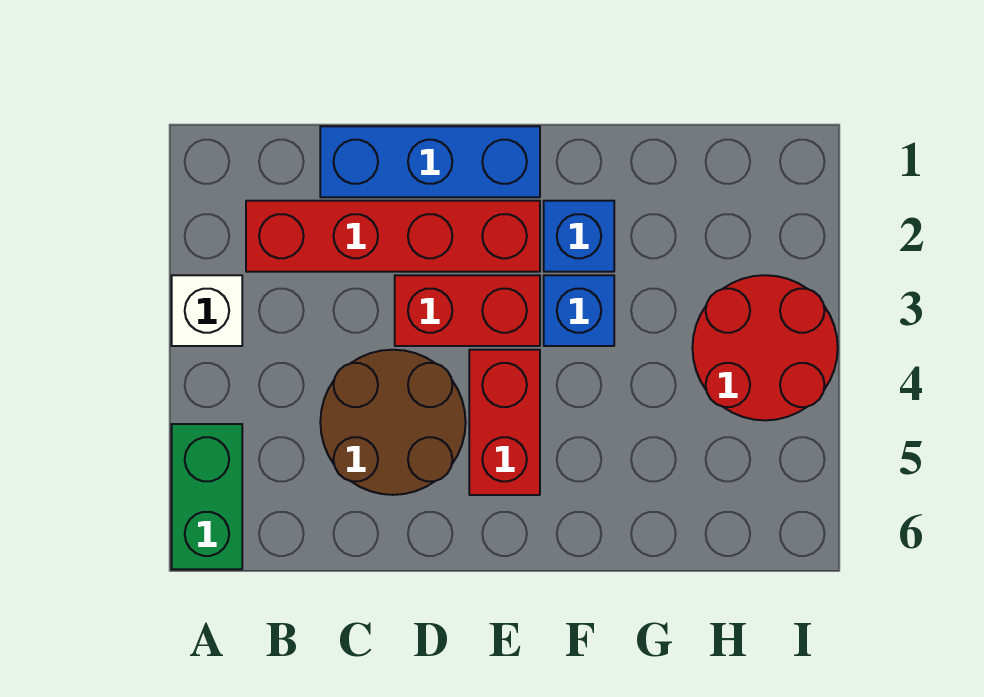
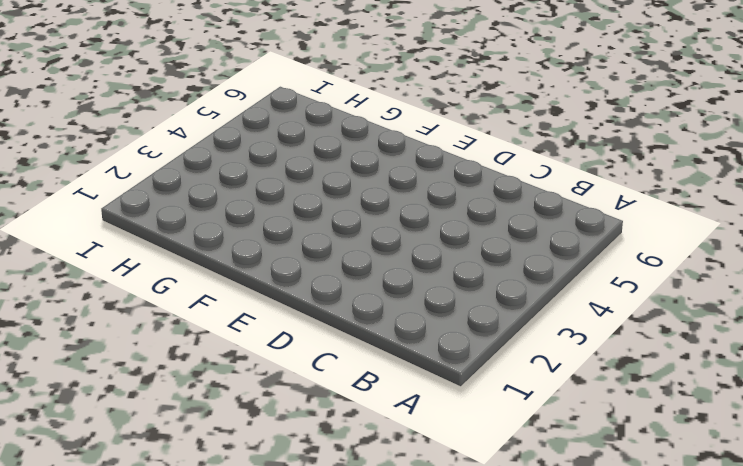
none -> white brick A3 level 1
none -> green brick A5:A6 level 1

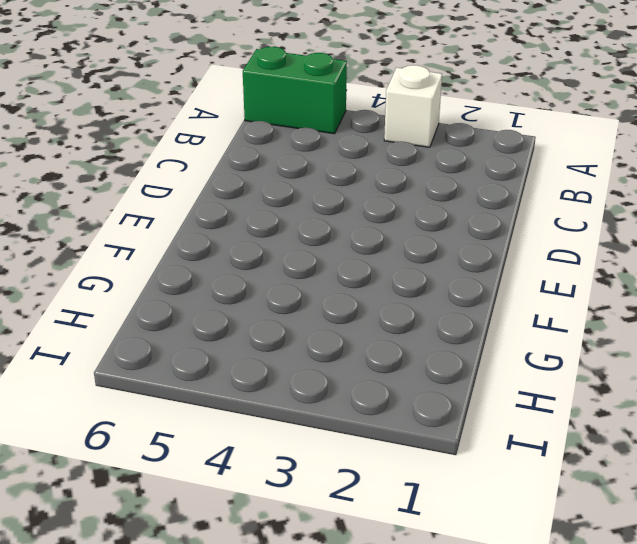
none -> red brick B2:E2 level 1
none -> blue brick C1:E1 level 1

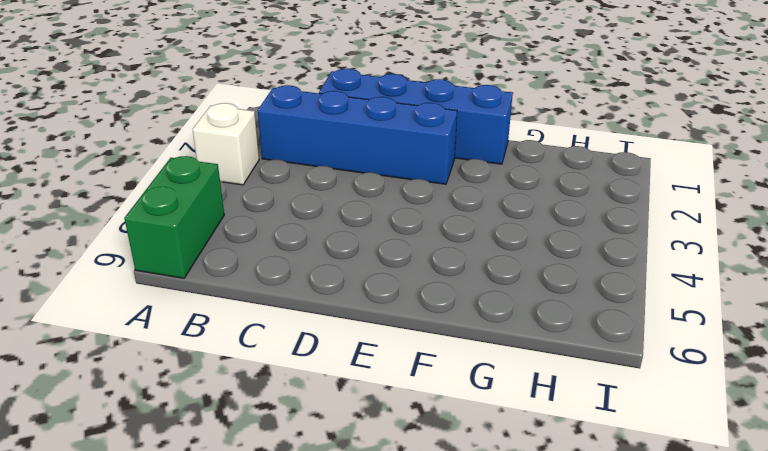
blue brick B2:E2 level 1 -> red brick B2:E2 level 1
blue brick C1:F1 level 1 -> blue brick C1:E1 level 1
none -> brown round brick C4:D5 level 1
none -> red brick D3:E3 level 1

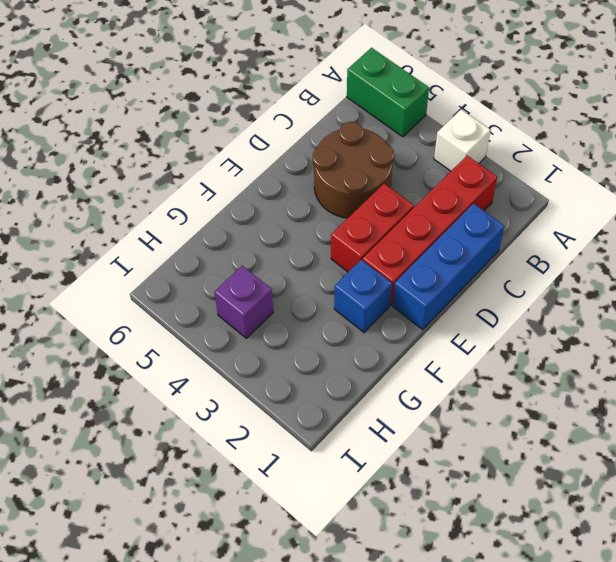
purple brick H4 level 1 -> red round brick H3:I4 level 1
none -> red brick E4:E5 level 1
none -> blue brick F3 level 1

